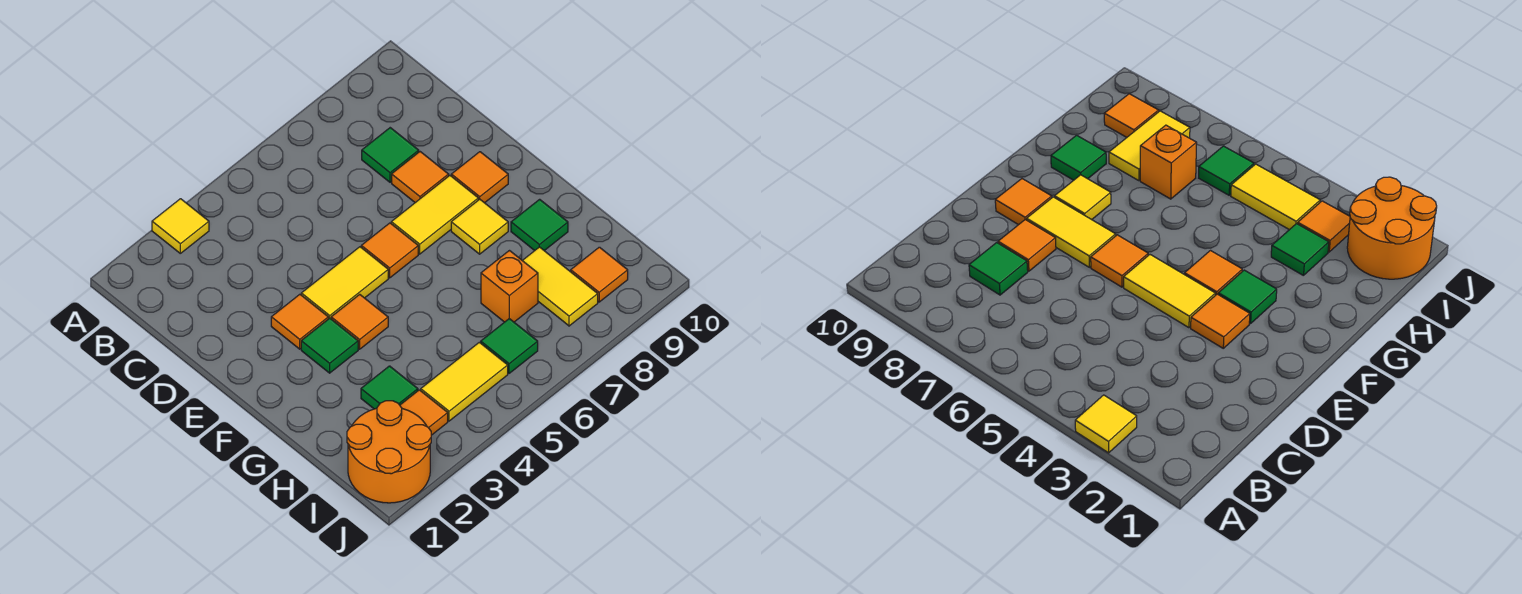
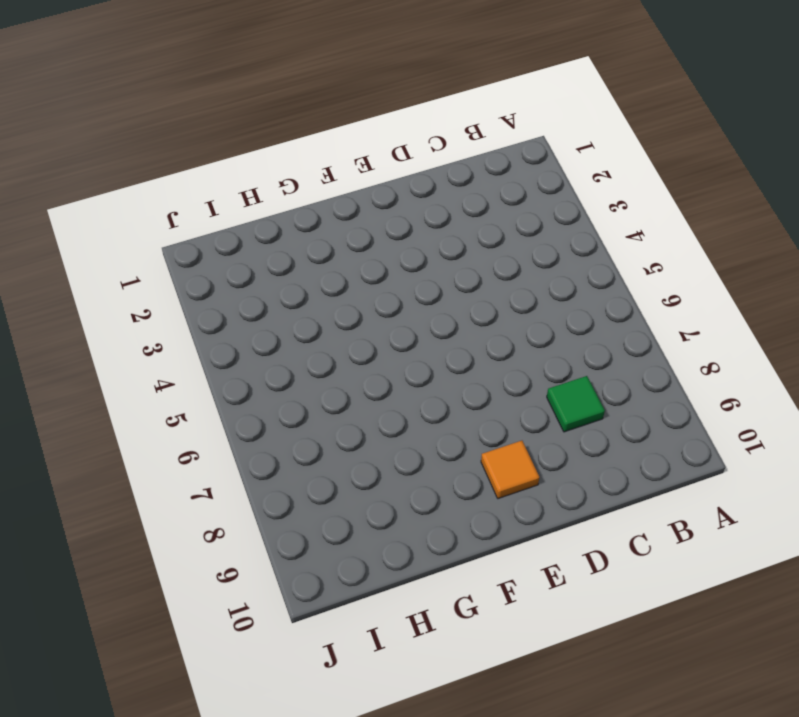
none -> yellow tile A3 level 1
none -> orange tile D8 level 1
none -> orange tile E3 level 1

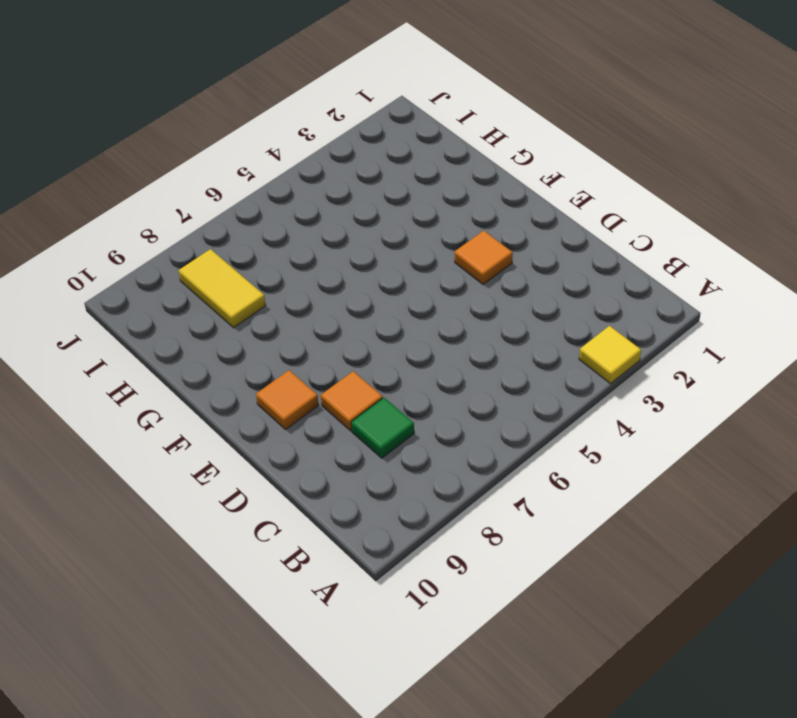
none -> yellow tile E4:E5 level 1
none -> orange tile E6 level 1
none -> yellow tile E7:E8 level 1

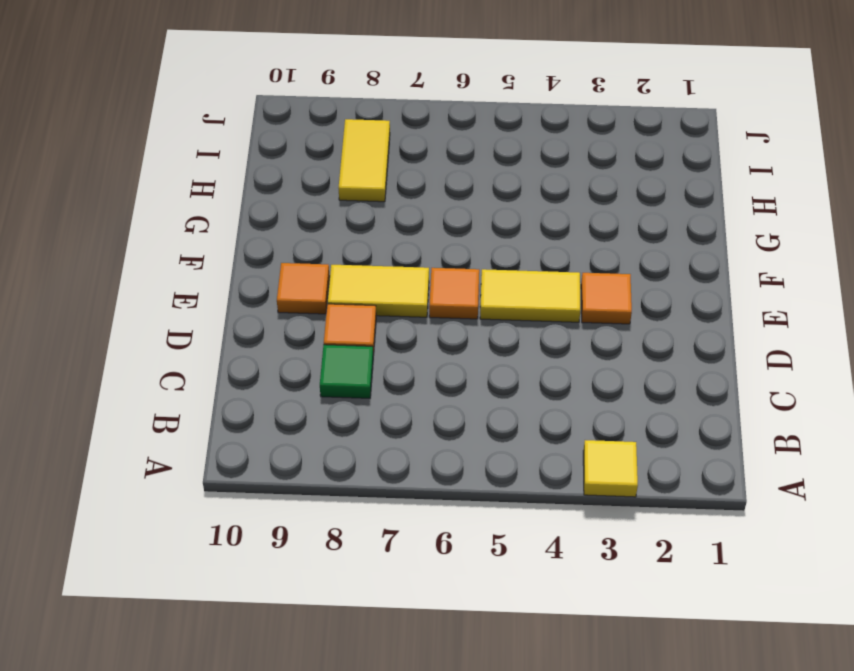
none -> green tile F3 level 1
none -> orange tile F4 level 1
none -> yellow tile F8 level 1

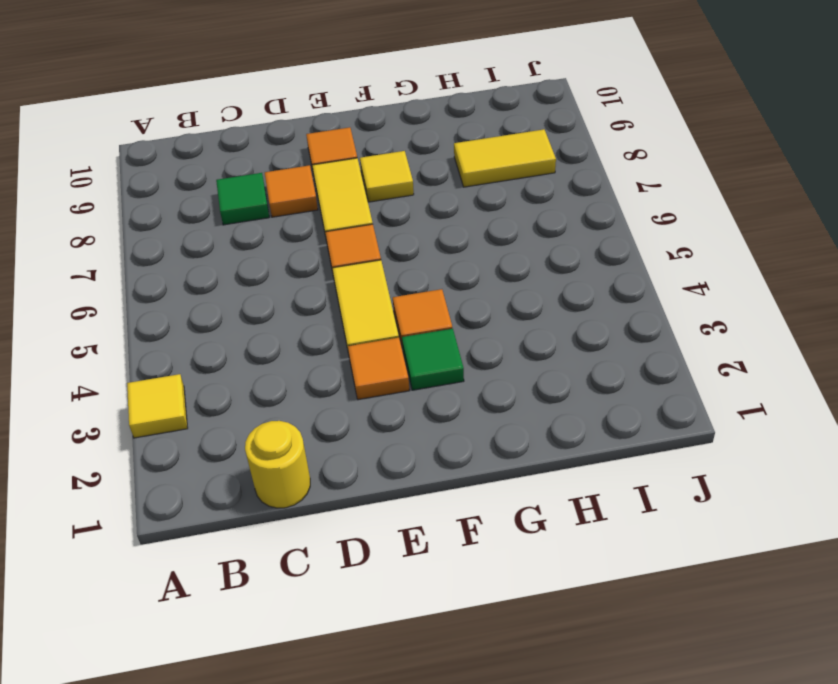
yellow round brick C1 level 1 -> none
none -> green tile G9 level 1
none -> green tile H3 level 1
none -> orange brick H7 level 1

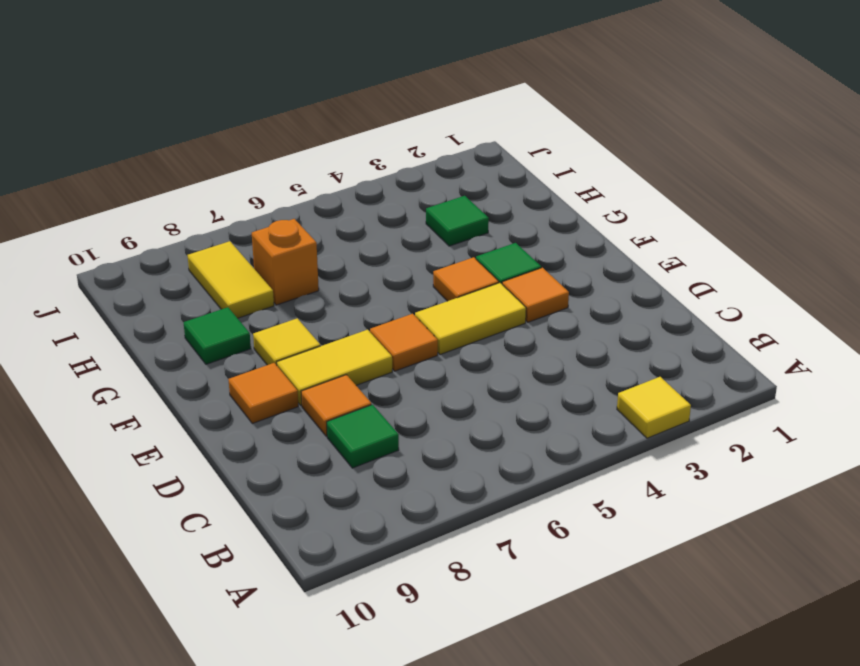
none -> orange round brick I1:J2 level 1
none -> orange tile I3 level 1
none -> yellow tile I4:I5 level 1

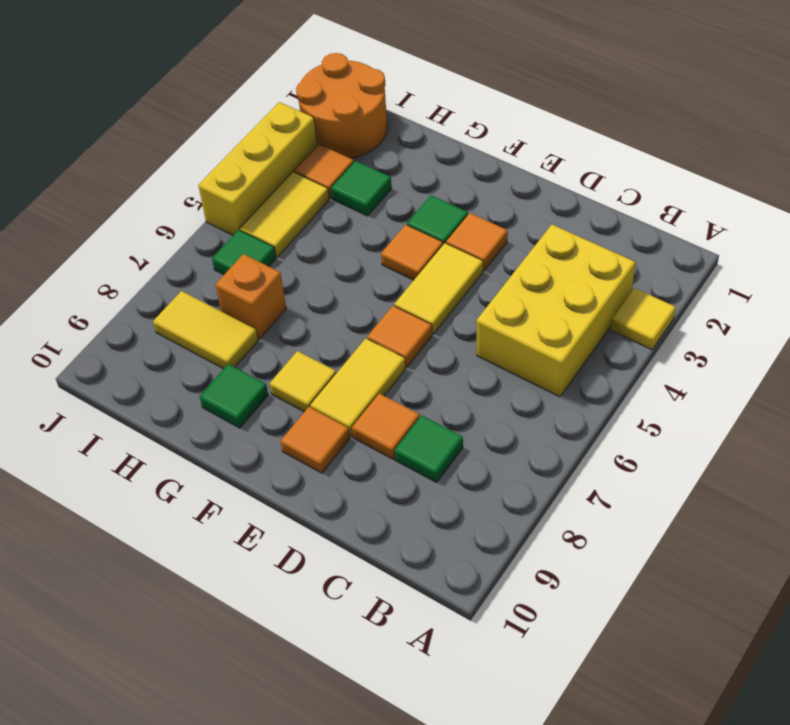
yellow brick B3:C5 level 1 -> none
yellow brick J3:J5 level 1 -> none
none -> orange tile I9 level 1

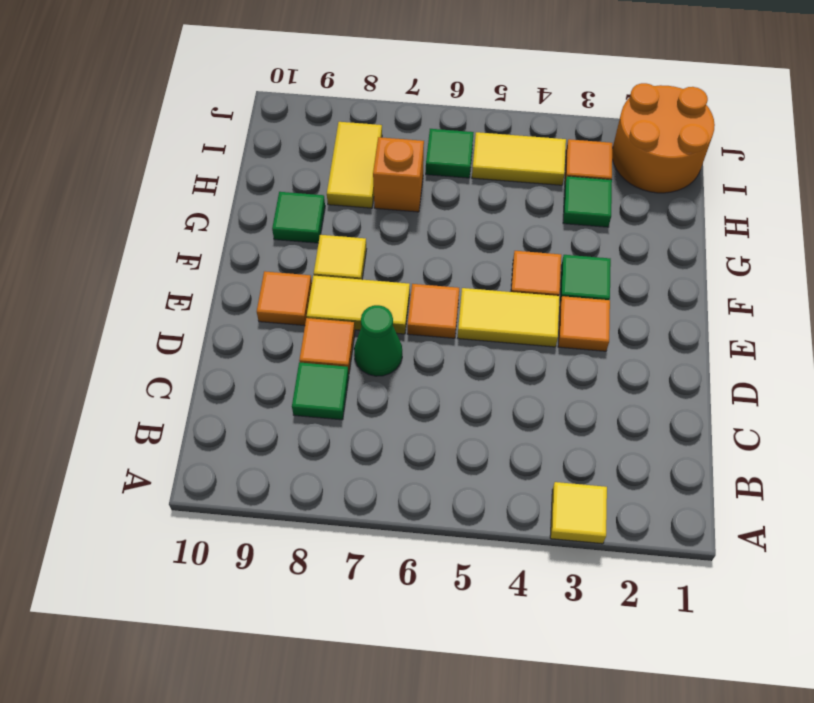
green cone D7 level 1 -> none
none -> orange tile I9 level 1

